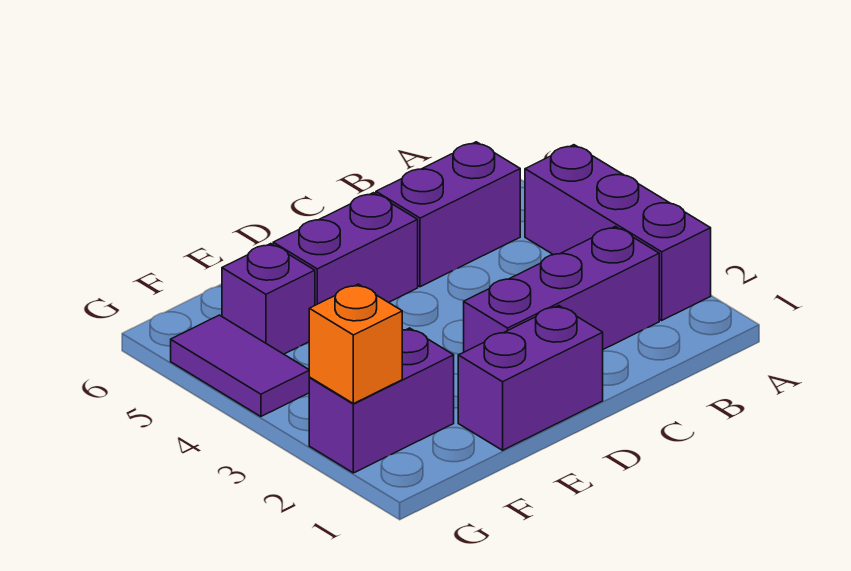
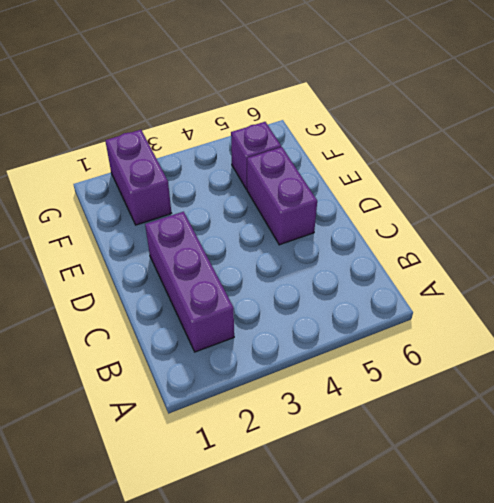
none -> purple brick A2:A4 level 1
none -> purple brick B5:C5 level 1

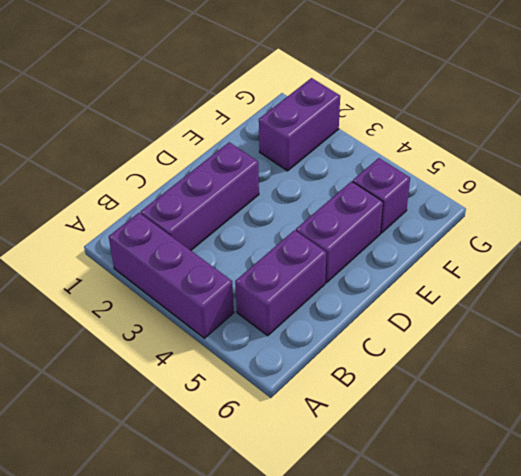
none -> purple brick D1:E1 level 1
none -> purple tile G4:G5 level 1

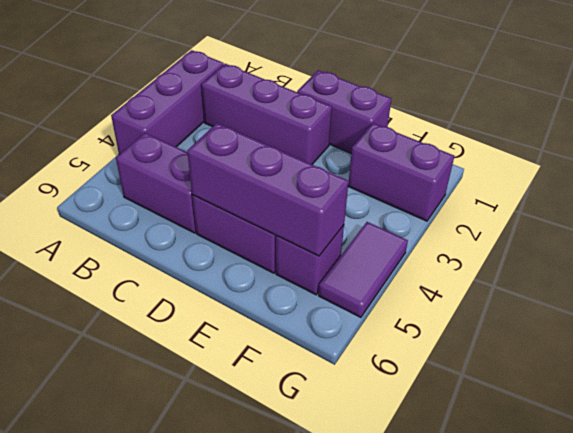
purple brick D5:F5 level 2 -> none
none -> orange brick G2 level 2

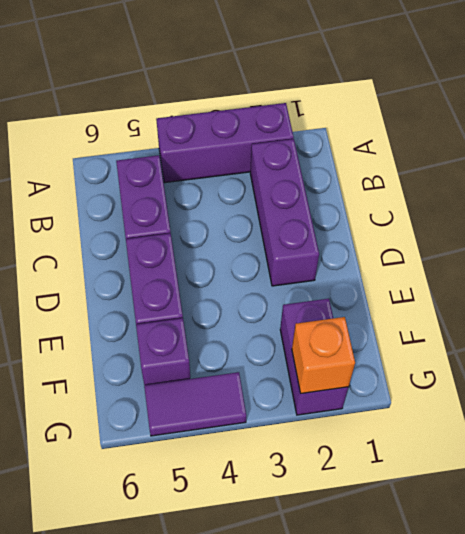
none -> purple brick D1:E1 level 1

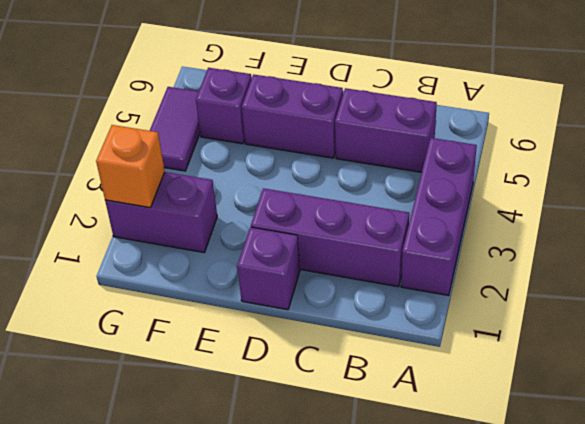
purple brick D1 level 1 -> purple brick D1:E1 level 1

